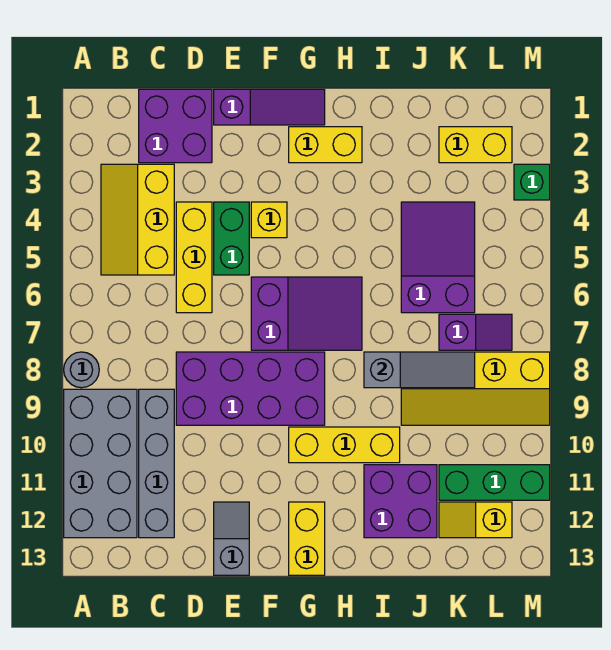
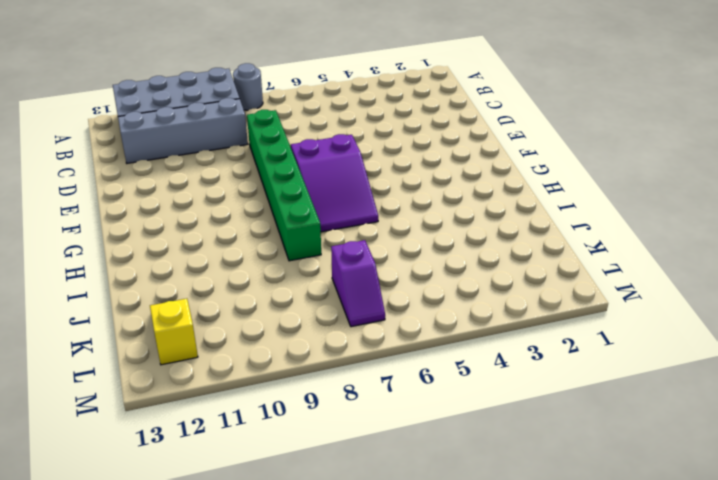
green brick D8:I8 level 1 -> purple brick D8:G9 level 1
none -> yellow slope B3:C5 level 1 top C
none -> purple brick C1:D2 level 1
none -> yellow brick D4:D6 level 1

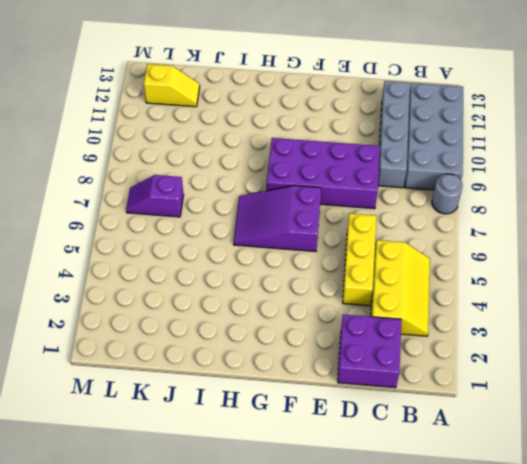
none -> purple slope E1:G1 level 1 top E
none -> green brick E4:E5 level 1
none -> grey slope E12:E13 level 1 top 13

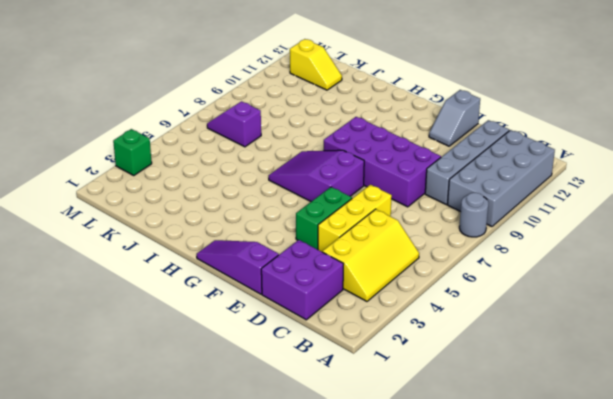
none -> yellow brick F4 level 1
none -> yellow brick G2:H2 level 1
none -> yellow brick G10:I10 level 1

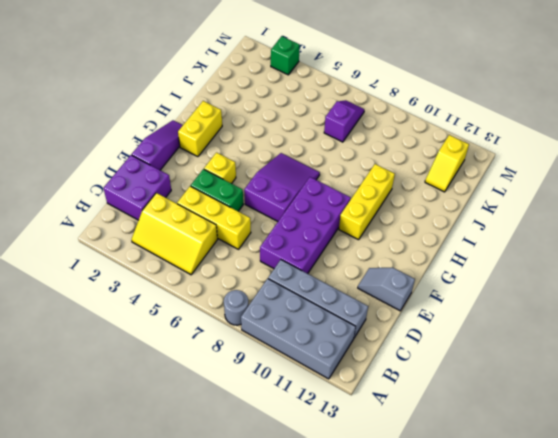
none -> yellow brick G12:G13 level 1
none -> purple brick I11:J12 level 1
none -> purple slope J4:K6 level 1 top 6

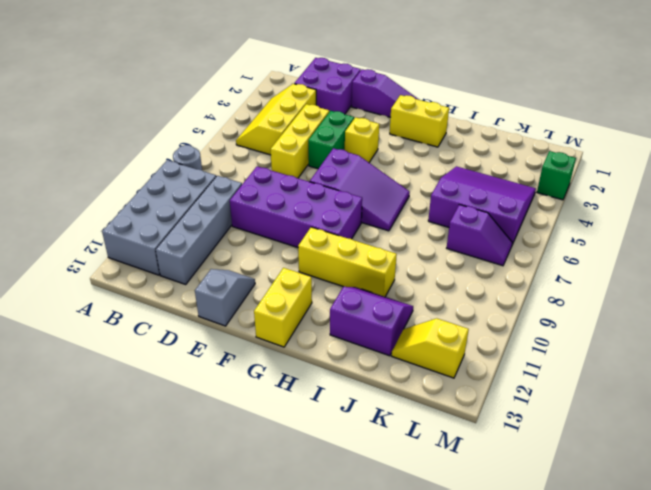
purple slope I11:J12 level 1 top 12 -> purple brick I11:J12 level 1
purple slope J4:L6 level 1 top 6 -> purple slope J4:K6 level 1 top 6
none -> yellow slope J8:M9 level 1 top 8
none -> yellow brick K2:L2 level 1
none -> green brick K11:M11 level 1

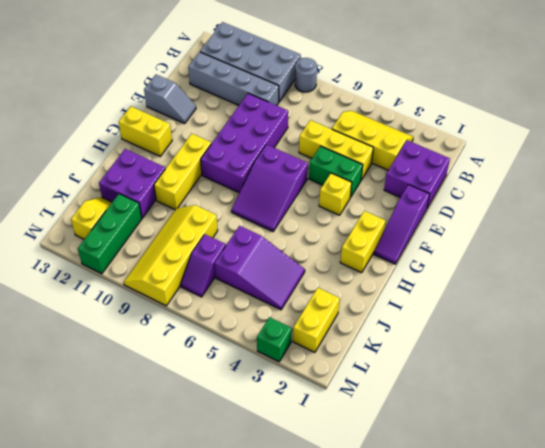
none -> grey slope I8:K8 level 2 top I

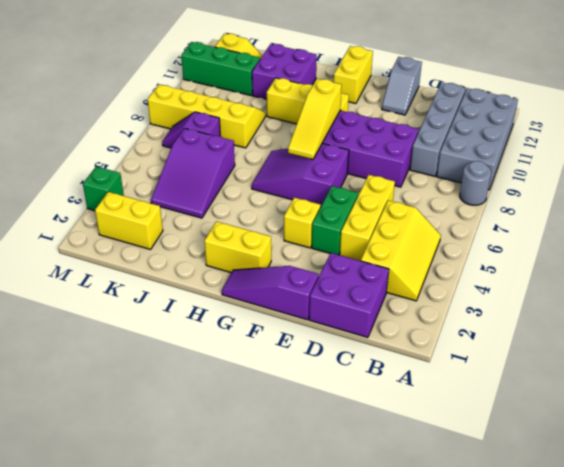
yellow slope G7:G9 level 2 top 9 -> none
none -> grey slope I8:K8 level 2 top I

